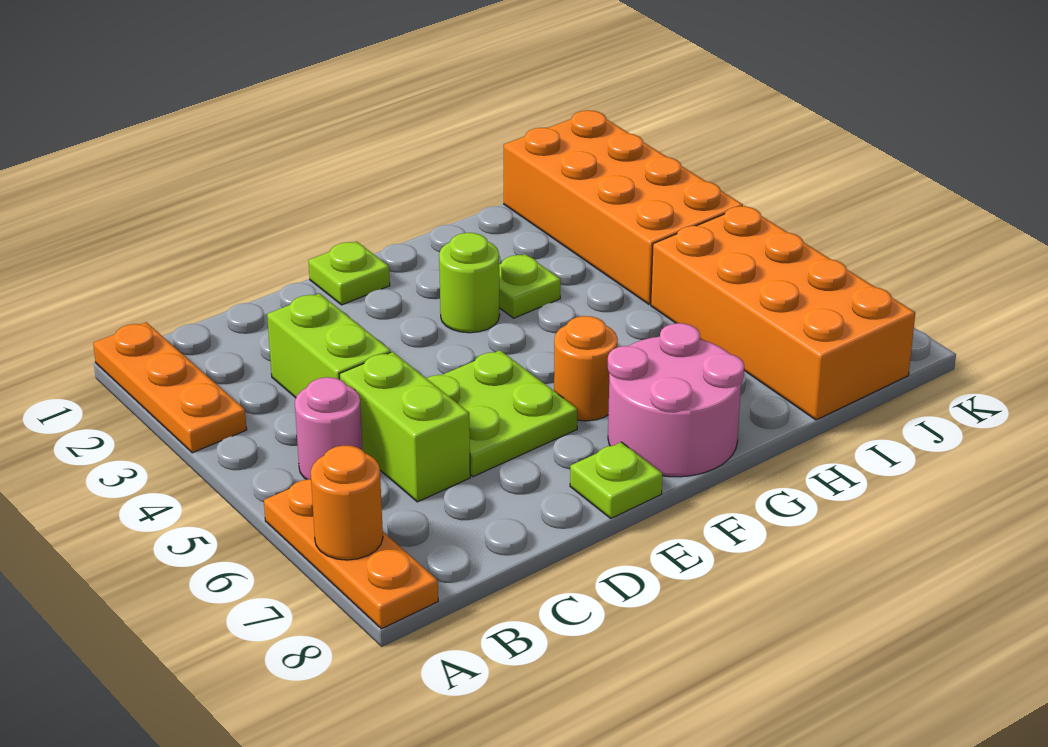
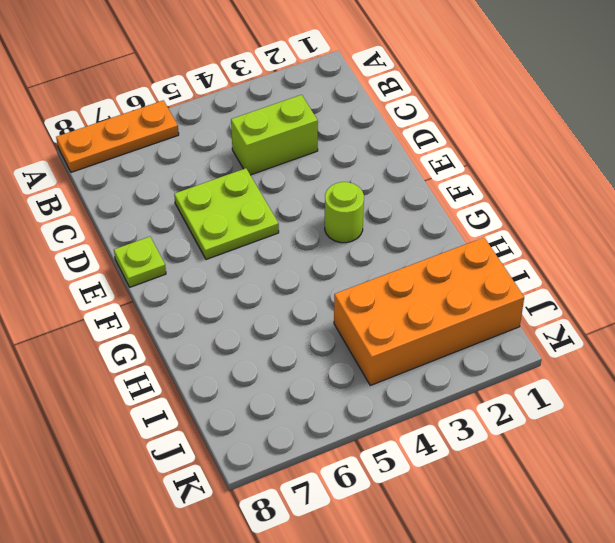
none -> orange plate A1:A3 level 1
none -> pink round brick B5 level 1
none -> lime brick C5:C6 level 1

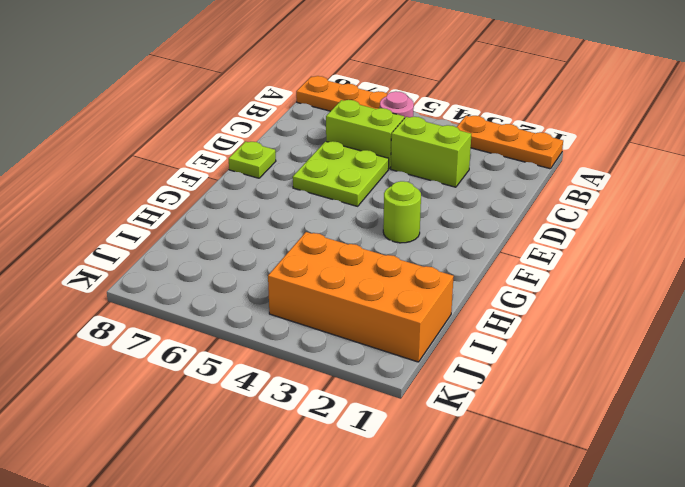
none -> lime plate E1 level 1
none -> orange round brick F6 level 1
none -> pink round brick F7:G8 level 1

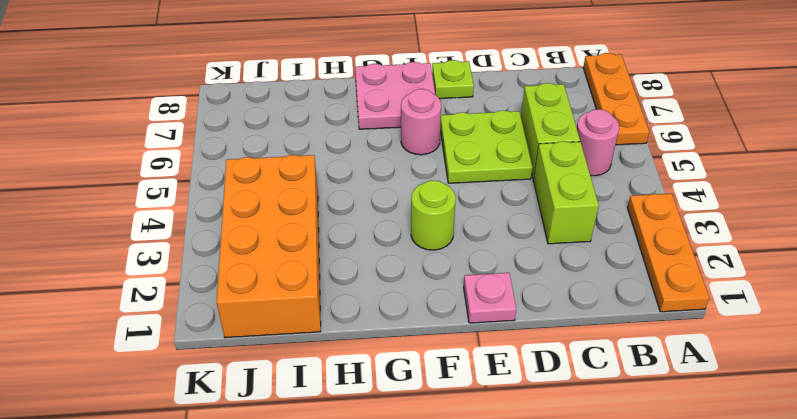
pink plate E1 level 1 -> lime plate E1 level 1
pink round brick F6 level 1 -> orange round brick F6 level 1
pink plate F7:G8 level 1 -> pink round brick F7:G8 level 1
none -> lime plate G3 level 1
none -> orange brick I5:J8 level 1
none -> orange round brick A7 level 2

